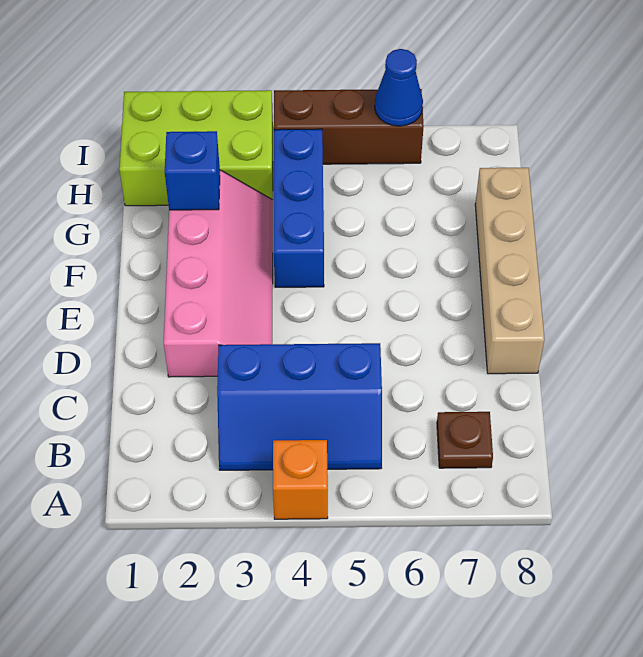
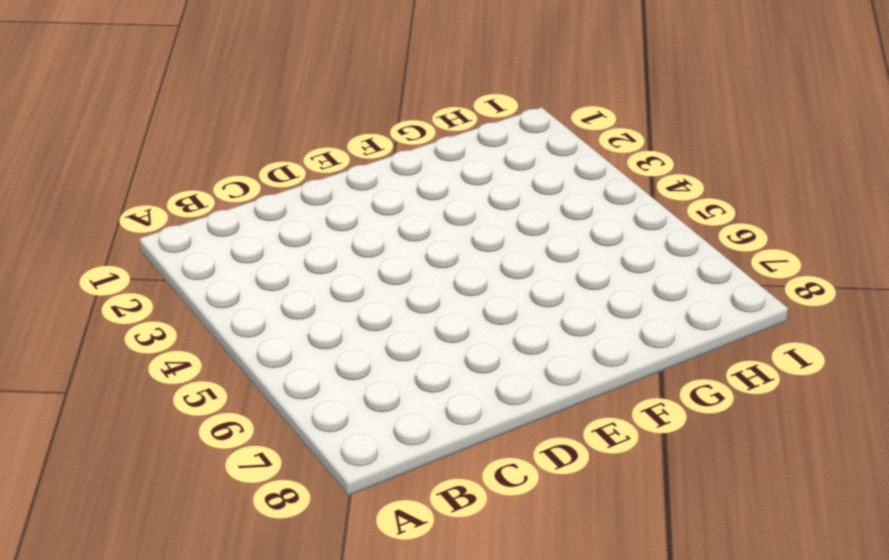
none -> orange brick A4 level 1
none -> blue slope B3:C5 level 1 top C

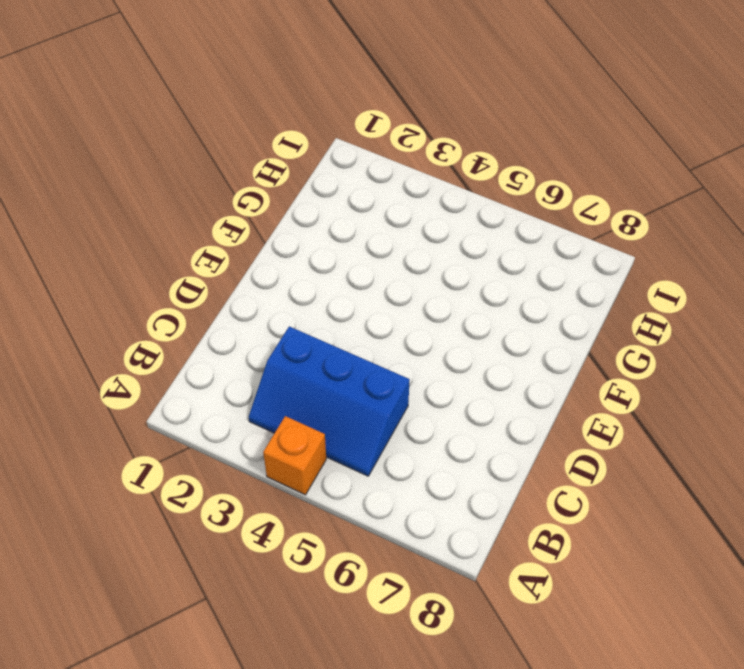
none -> brown plate B7 level 1
none -> pink slope D2:G3 level 1 top 2

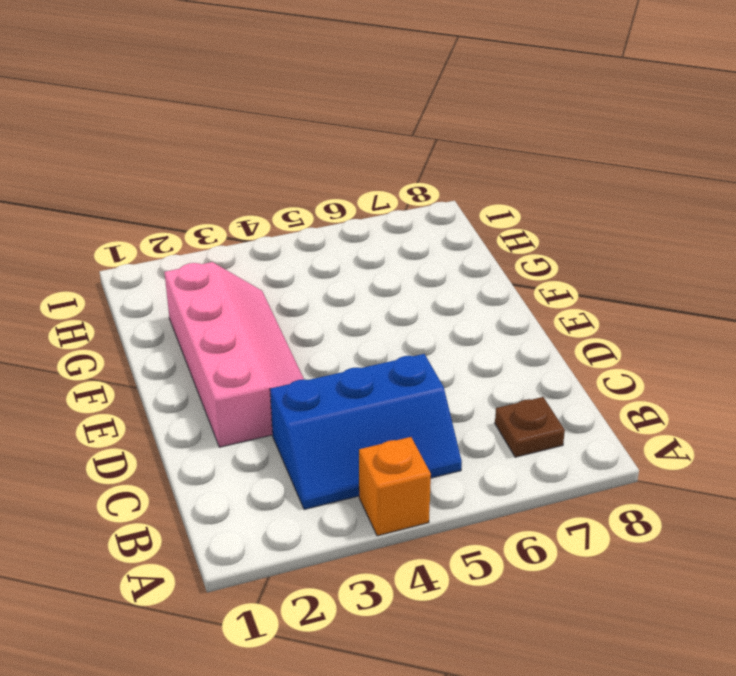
none -> tan brick D8:G8 level 1
none -> blue brick F4:H4 level 1

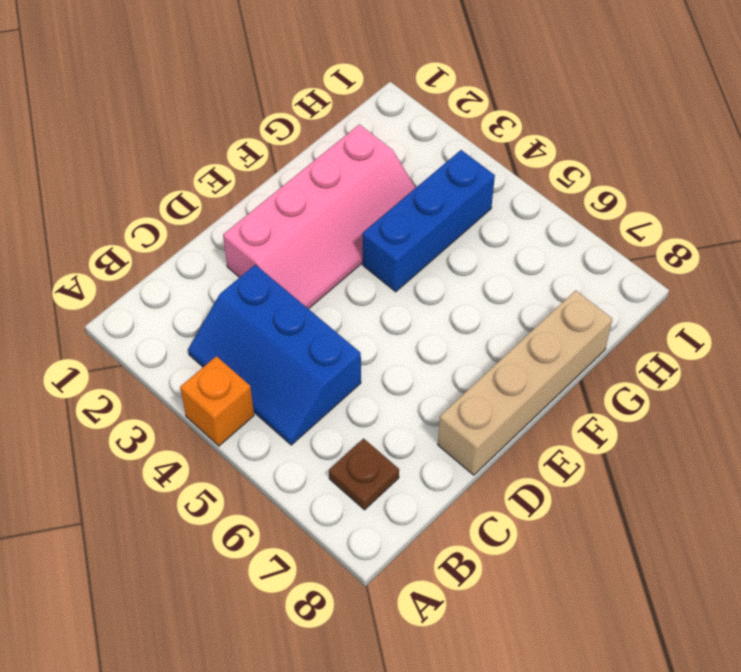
none -> lime brick H1:I3 level 1
none -> brown brick I4:I6 level 1

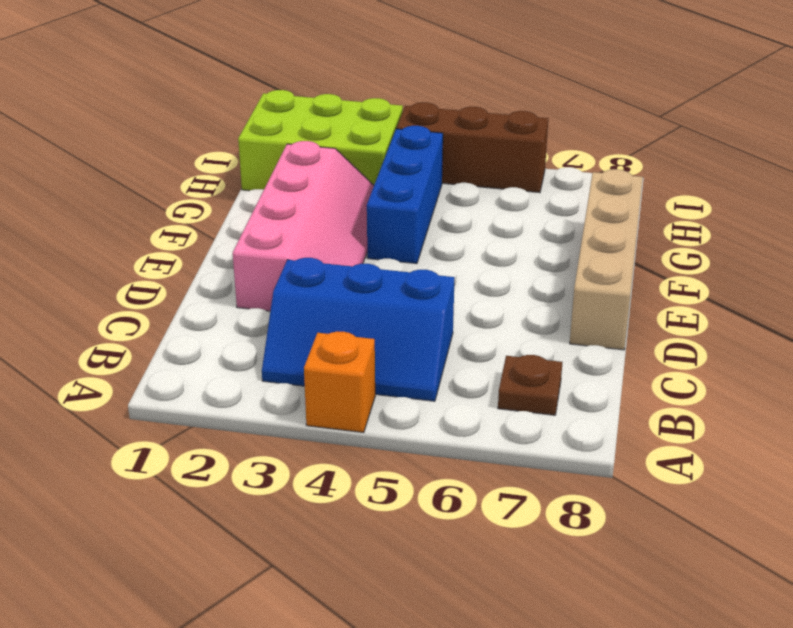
none -> blue brick G2 level 2
none -> blue cone I6 level 2

